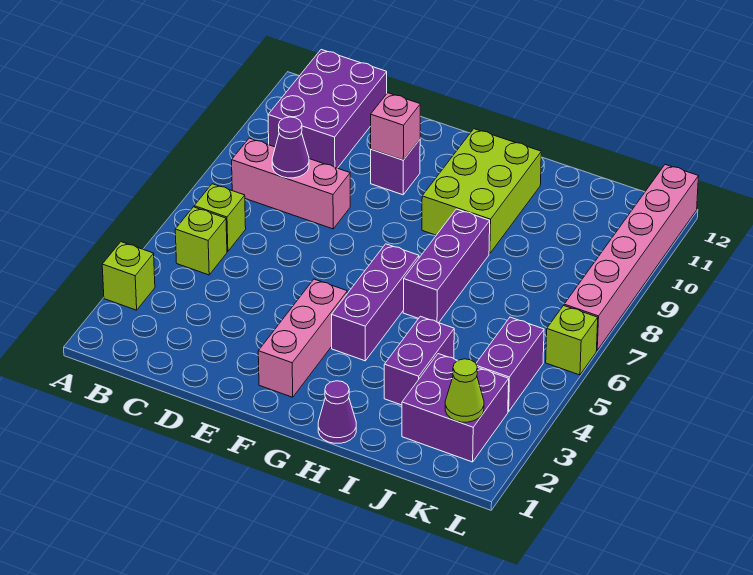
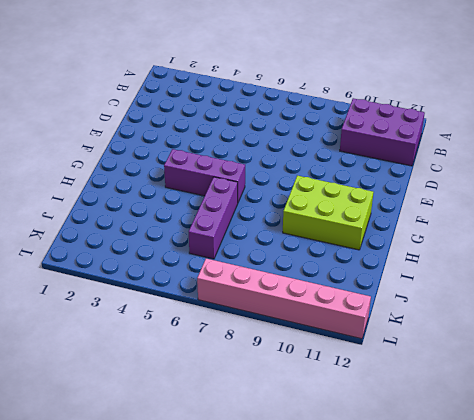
purple brick H6:J6 level 1 -> purple brick H6:H8 level 1
none -> lime brick A3 level 1
none -> lime brick B5 level 1
none -> lime brick B6 level 1

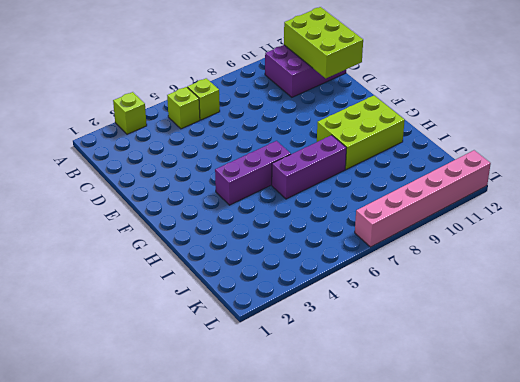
lime brick B11:D12 level 2 -> none
none -> pink brick B8:D8 level 1
none -> purple brick E10 level 1
none -> pink brick F2:F4 level 1

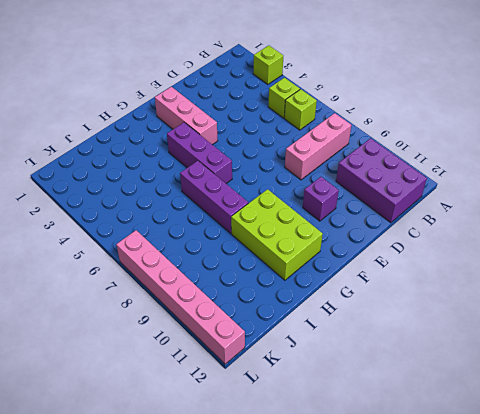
none -> purple cone H1 level 1
none -> purple brick I3:I4 level 1
none -> purple brick J2:K3 level 1

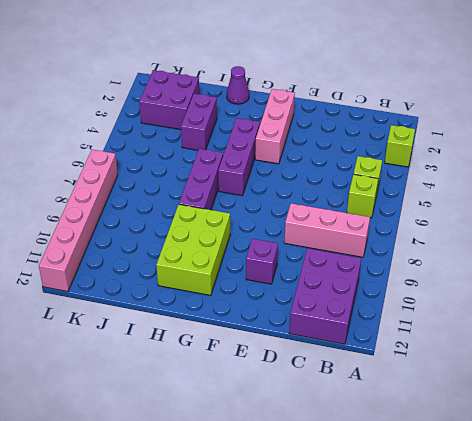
none -> purple brick K4:K5 level 1
none -> lime brick L6 level 1
none -> purple cone C8 level 2

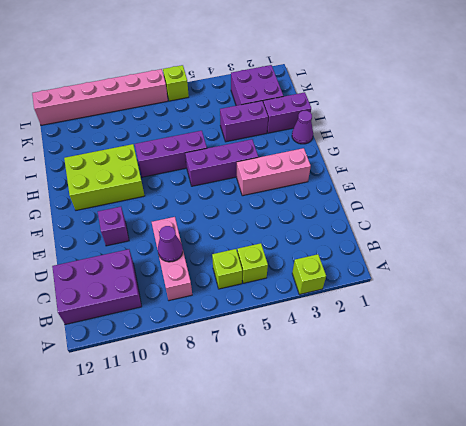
purple brick I1:I2 level 1 -> purple brick K4:K5 level 1
none -> pink brick E10 level 2
none -> lime cone K2 level 2

